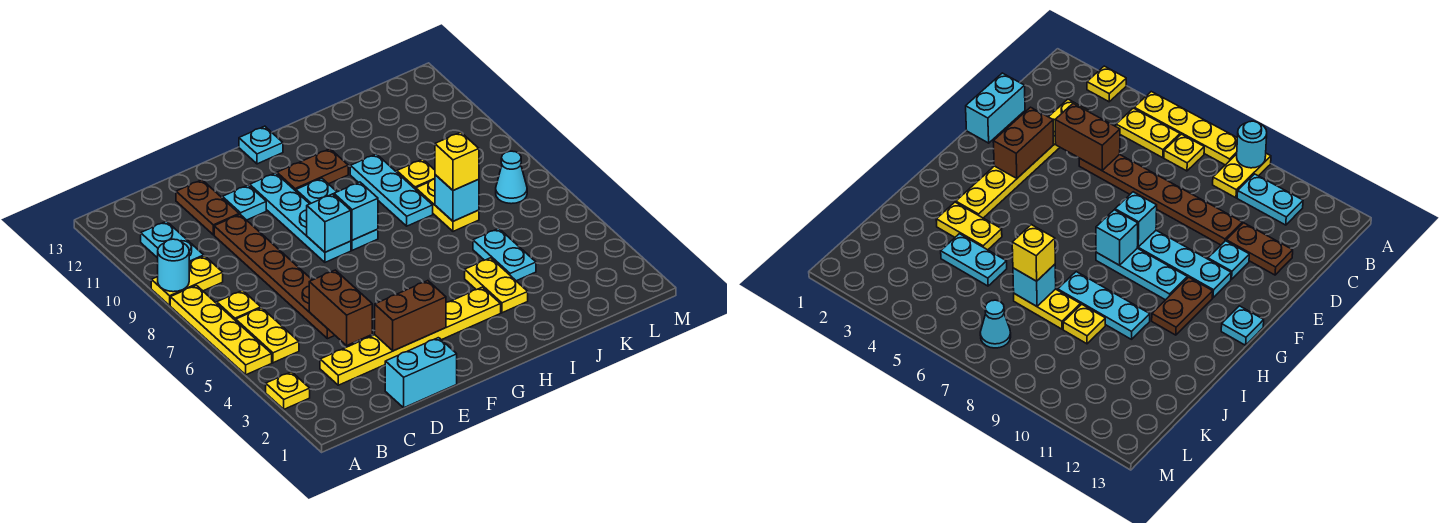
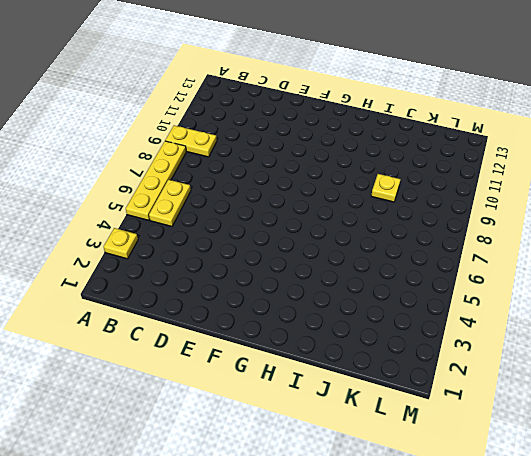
none -> yellow plate B7 level 1
none -> cyan plate B10:B11 level 1
none -> yellow plate C3:H3 level 1

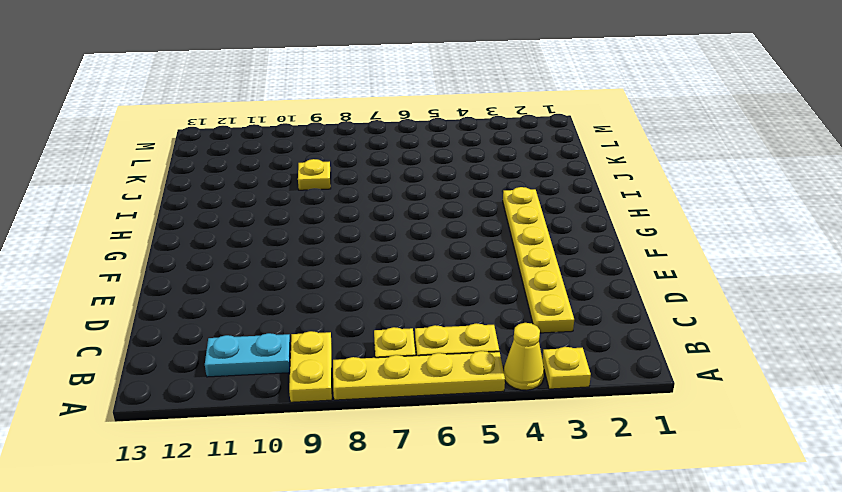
yellow cone A4 level 1 -> none
none -> cyan brick D1:E1 level 1
none -> brown plate D5:D10 level 1
none -> brown plate D11:D12 level 1

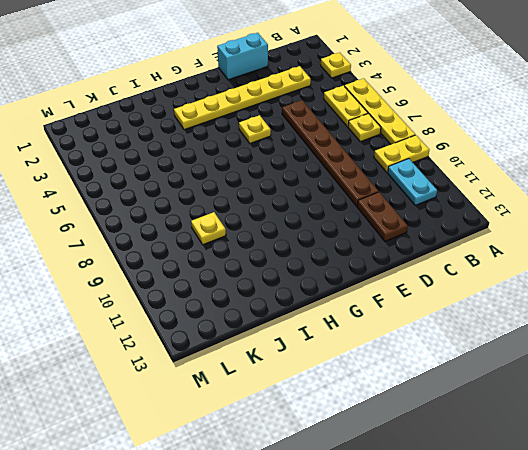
yellow plate F5 level 1 -> none
none -> cyan plate E11 level 1
none -> cyan plate F8:F11 level 1
none -> cyan plate G8:G10 level 1

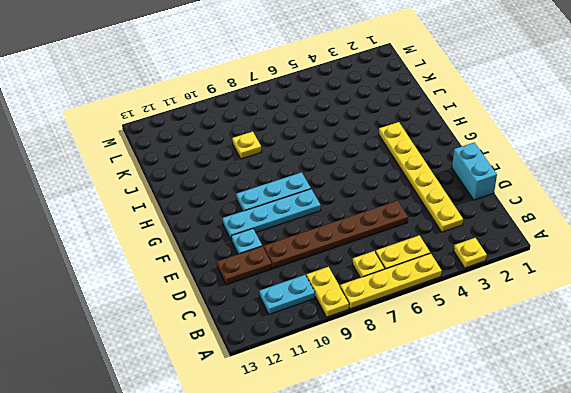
none -> brown plate G11:H11 level 1
none -> cyan plate G13 level 1
none -> yellow plate I3:I4 level 1

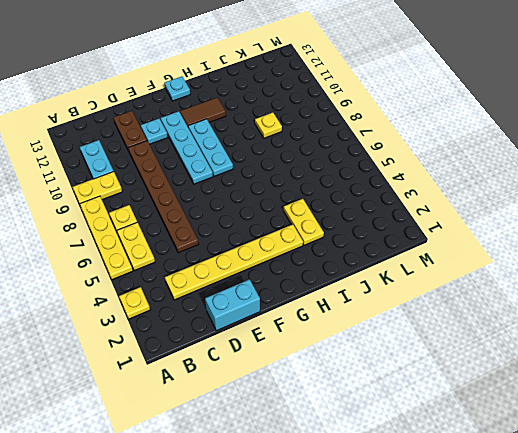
brown tile G11:H11 level 1 -> brown plate G11:H11 level 1
none -> cyan plate I8:I10 level 1
none -> cyan plate J4:J5 level 1
none -> yellow plate J7:J8 level 1

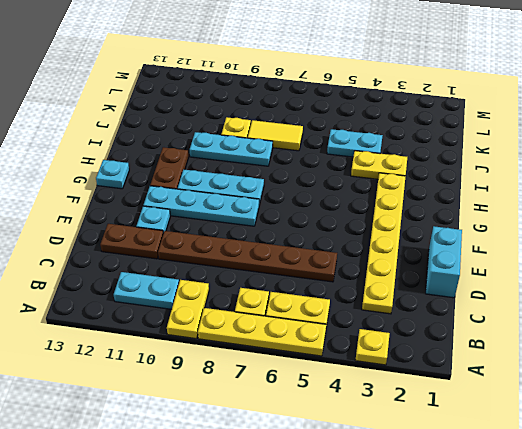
yellow tile J7:J8 level 1 -> yellow plate J7:J8 level 1
none -> cyan cone L7 level 1
none -> cyan round brick A9 level 2
none -> brown brick D4:D5 level 2

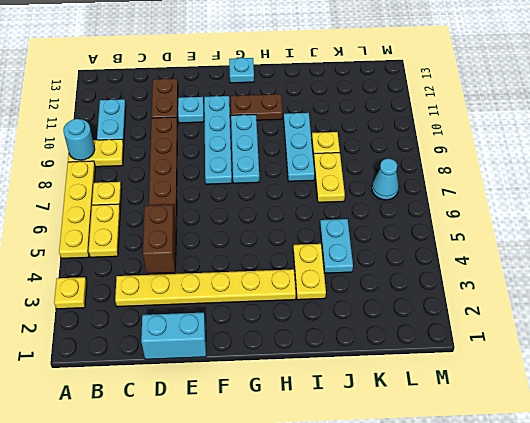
none -> brown brick E3:F3 level 2
none -> cyan brick F8 level 2
none -> cyan brick G8 level 2

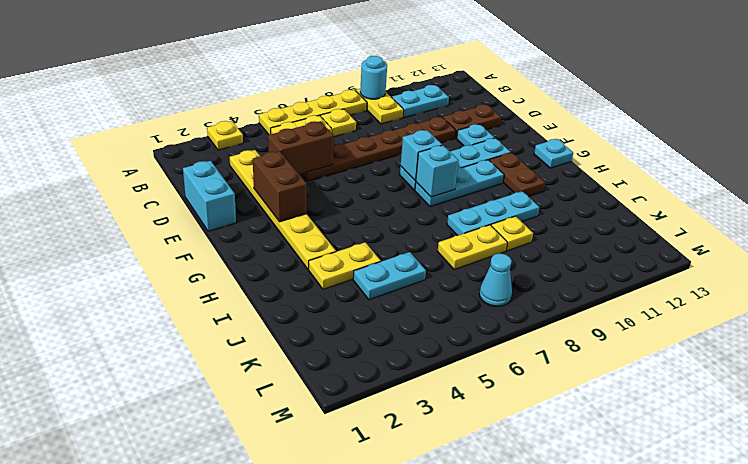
none -> cyan brick J7 level 2
none -> yellow brick J7 level 3

